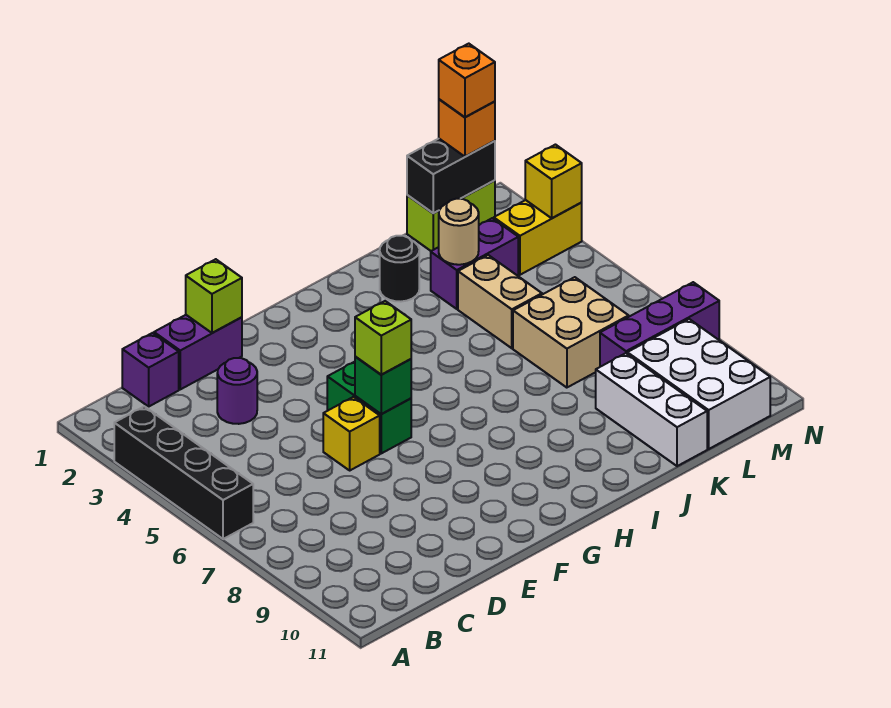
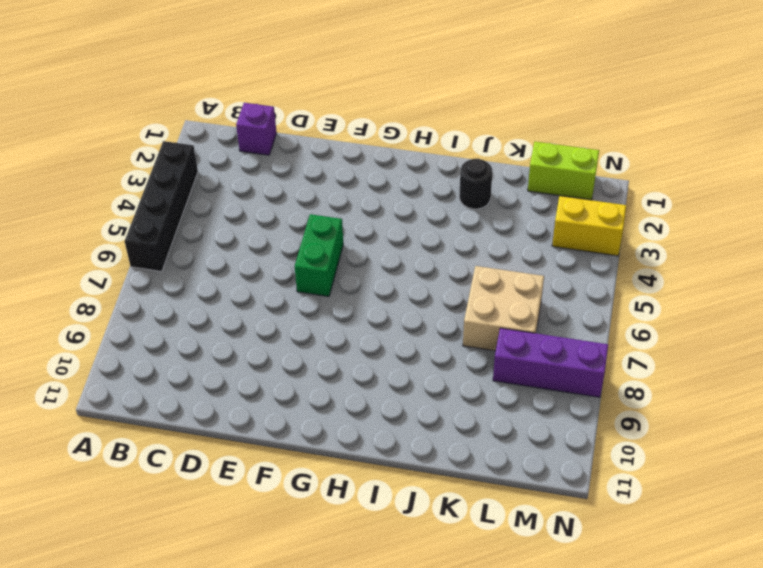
none -> purple brick D1:E1 level 1
none -> purple round brick D3 level 1
none -> yellow brick E6 level 1

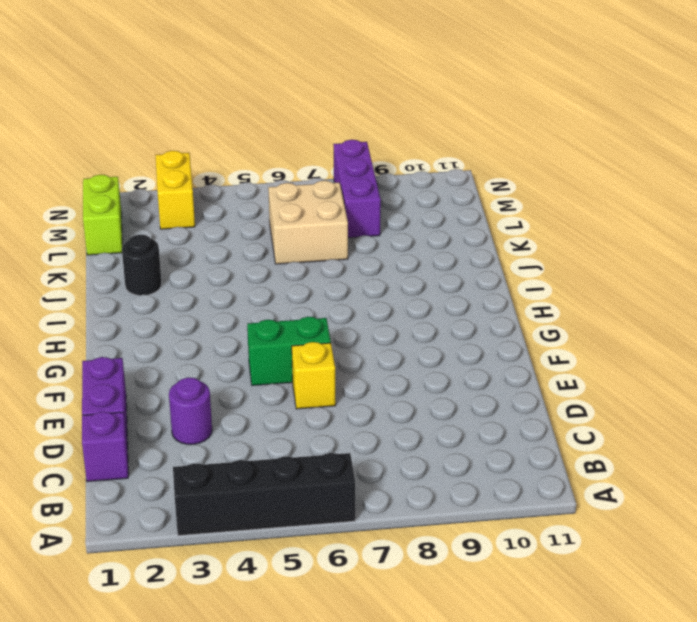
none -> purple brick K3:L3 level 1
none -> tan brick K4:K5 level 1
none -> white brick K9:K11 level 1

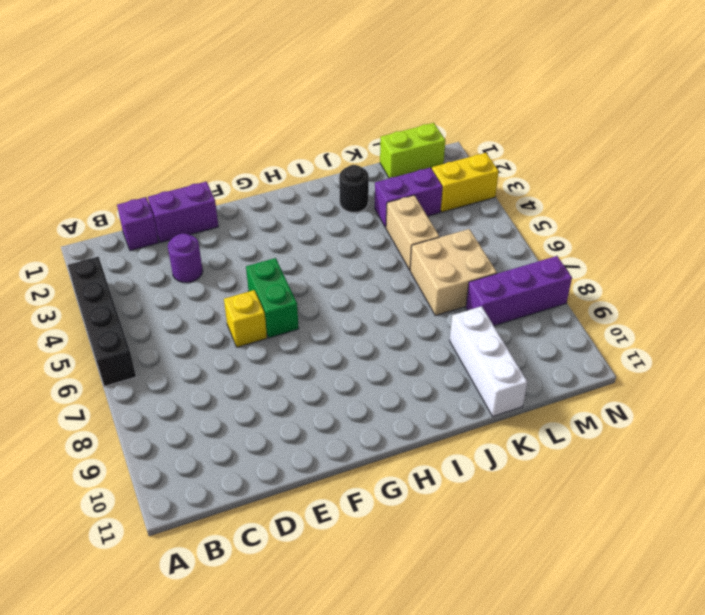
none -> white brick L9:M11 level 1
none -> lime brick E1 level 2
none -> green brick F6 level 2

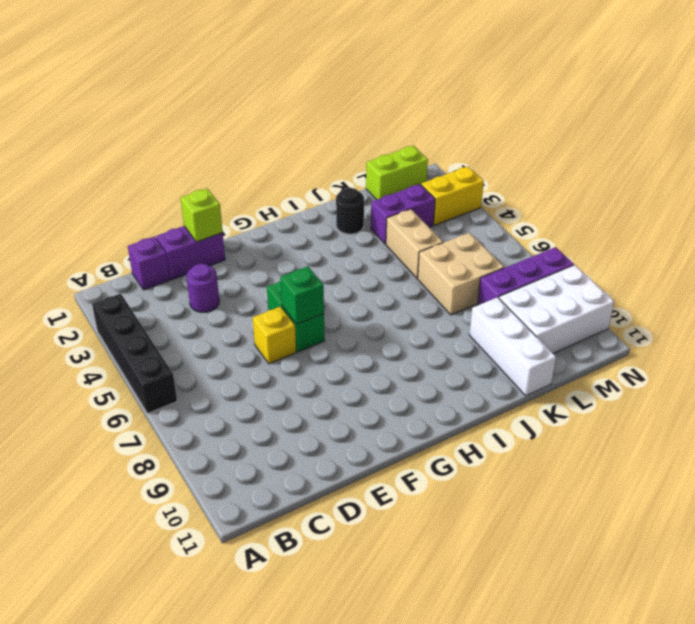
white brick L9:N10 level 1 -> white brick L9:M11 level 1
none -> tan round brick K3 level 2
none -> black brick L1:M1 level 2
none -> yellow brick N3 level 2

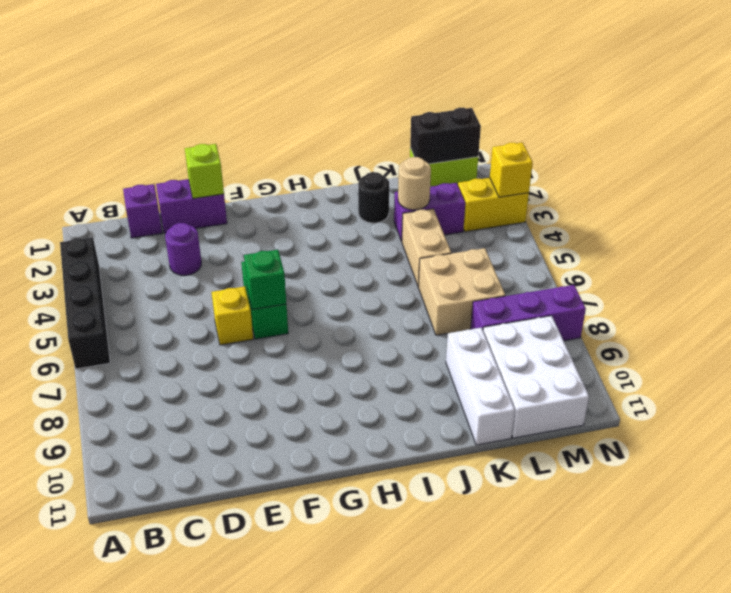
none -> lime brick F6 level 3
none -> orange brick M1 level 3
none -> orange brick M1 level 4

